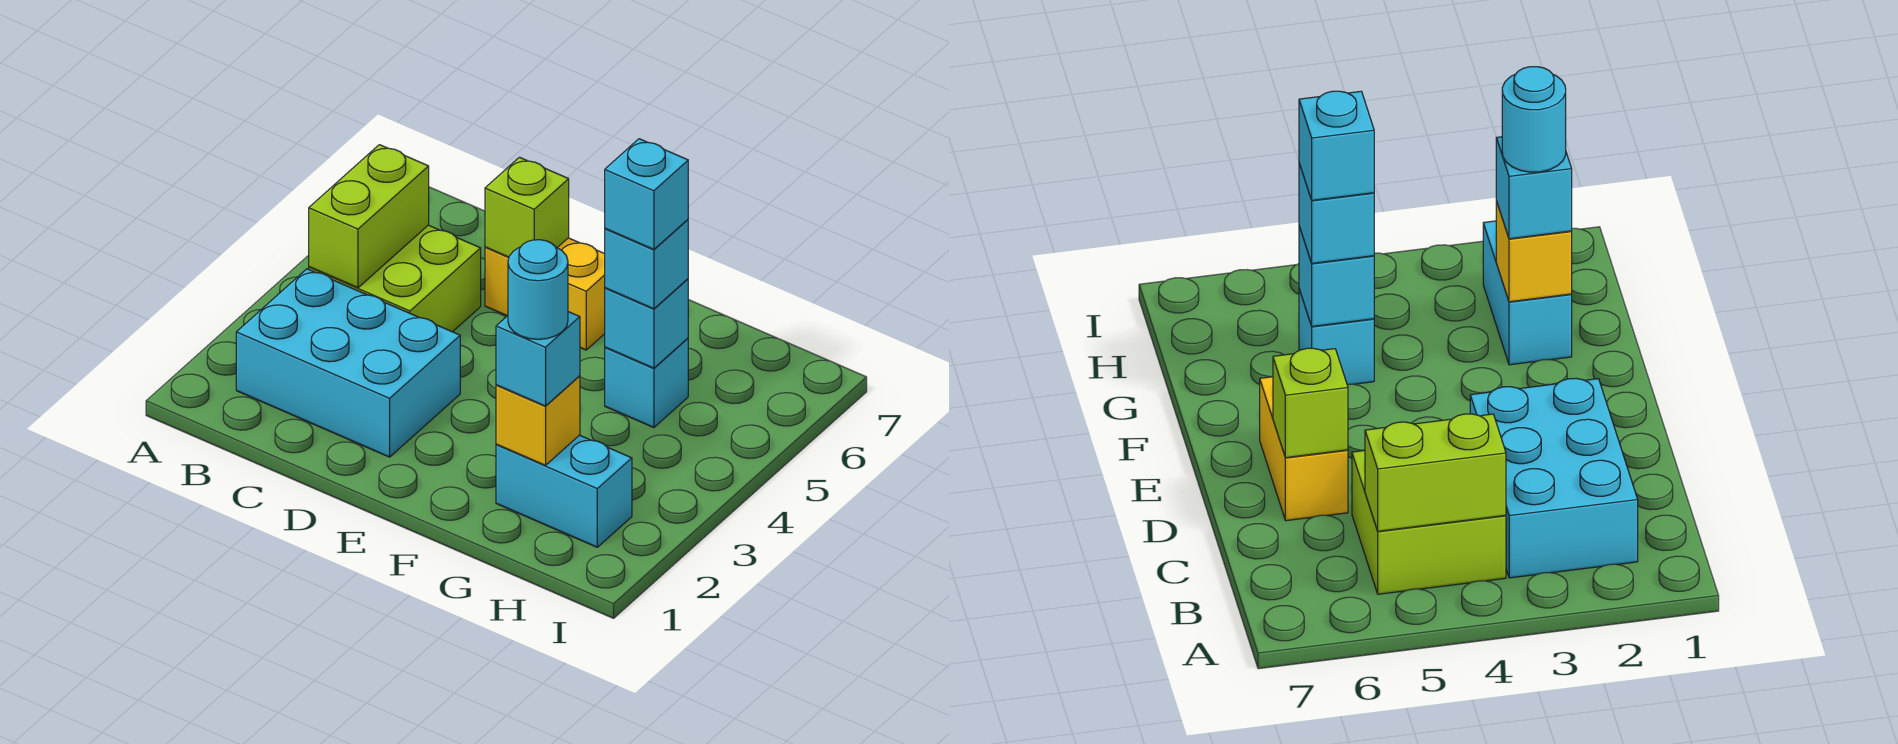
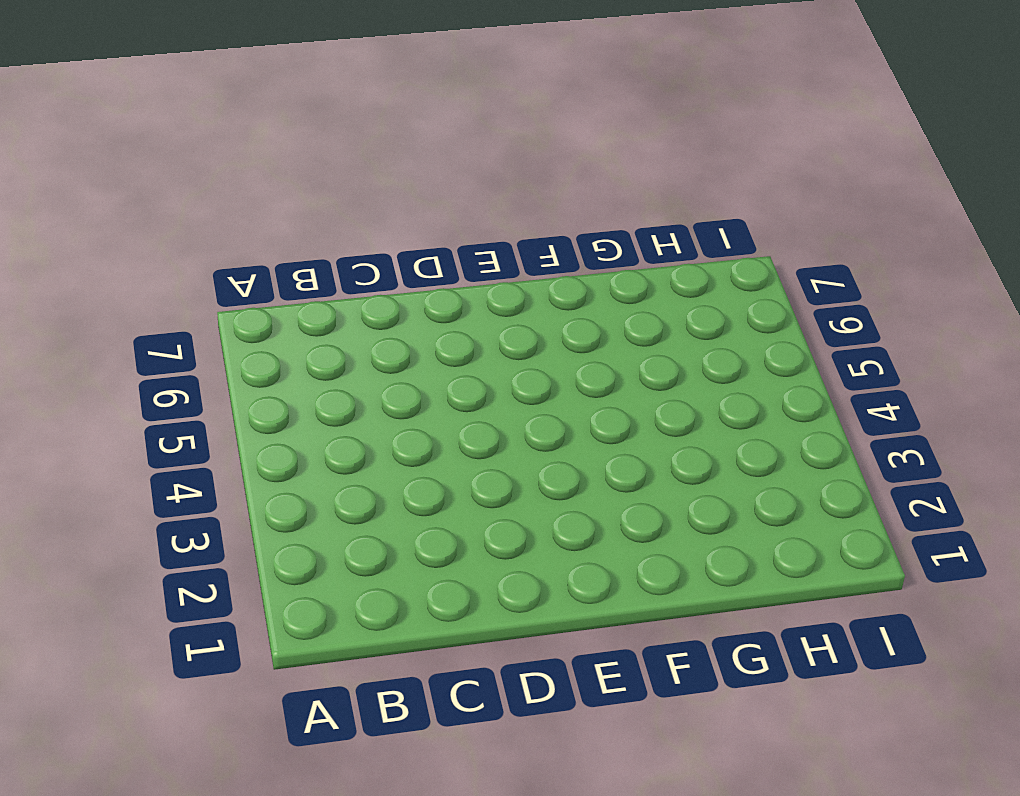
none -> cyan brick B2:D3 level 1
none -> lime brick B4:C5 level 1
none -> yellow brick D6:E6 level 1

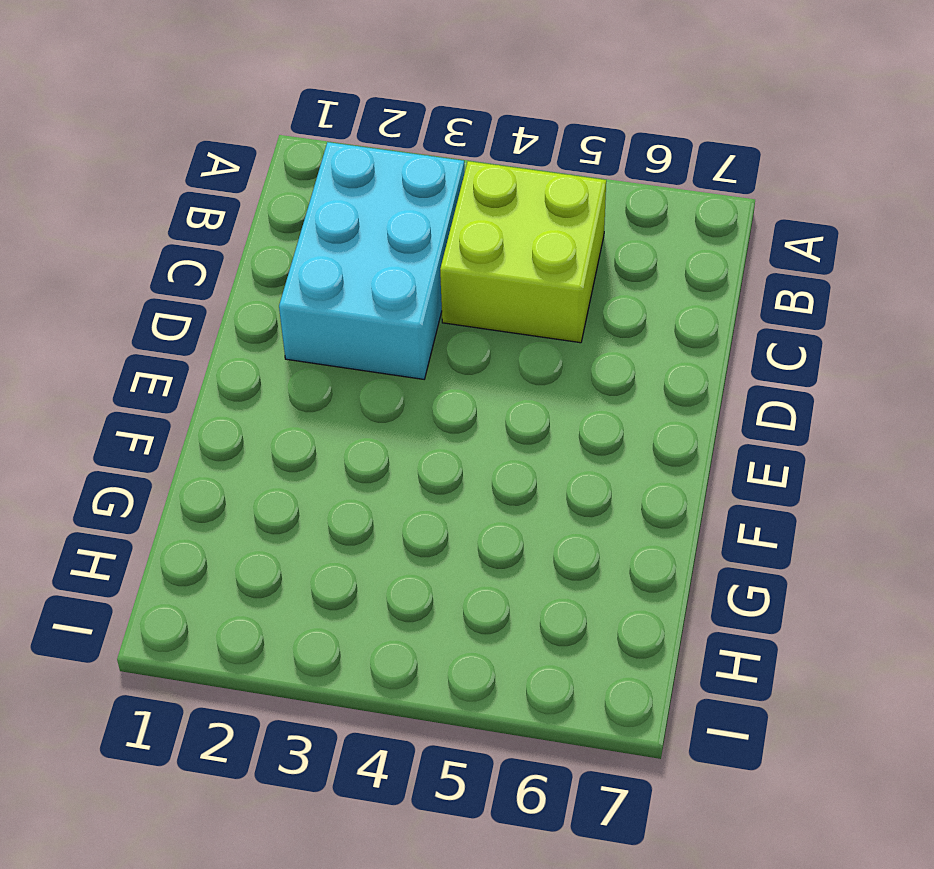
none -> yellow brick D6:E6 level 1
none -> cyan brick G2:H2 level 1
none -> cyan brick G5 level 1

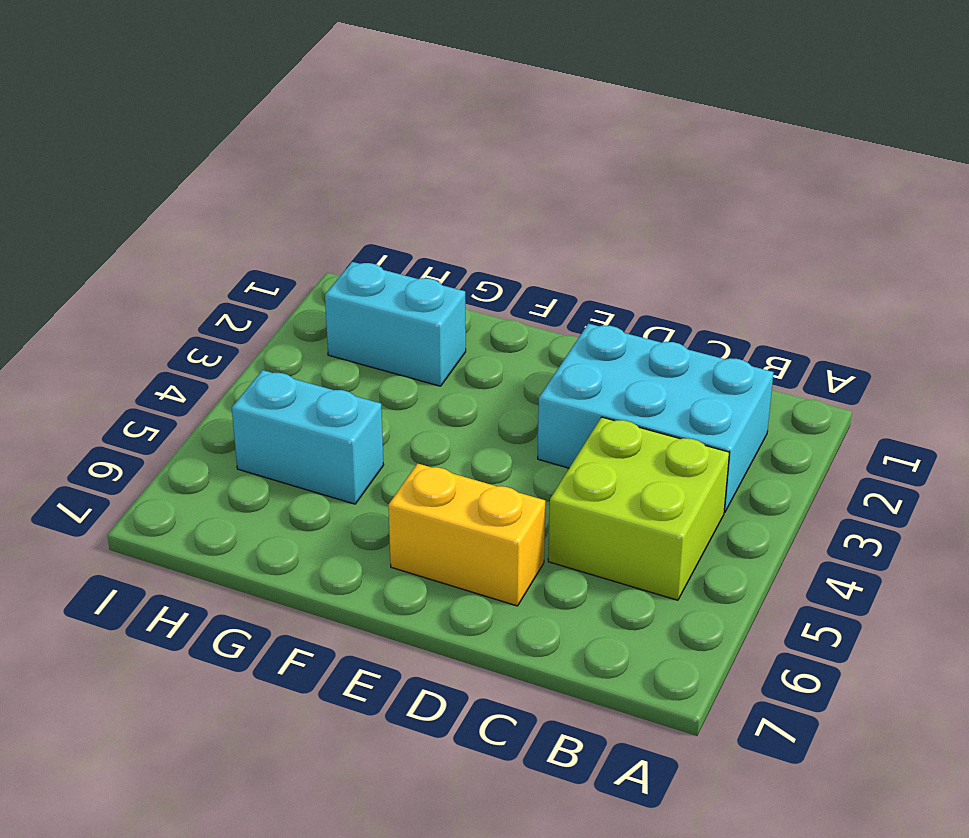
cyan brick G5:H5 level 1 -> cyan brick G5 level 1
none -> lime brick B4:B5 level 2
none -> lime brick D6 level 2
none -> yellow brick G2 level 2

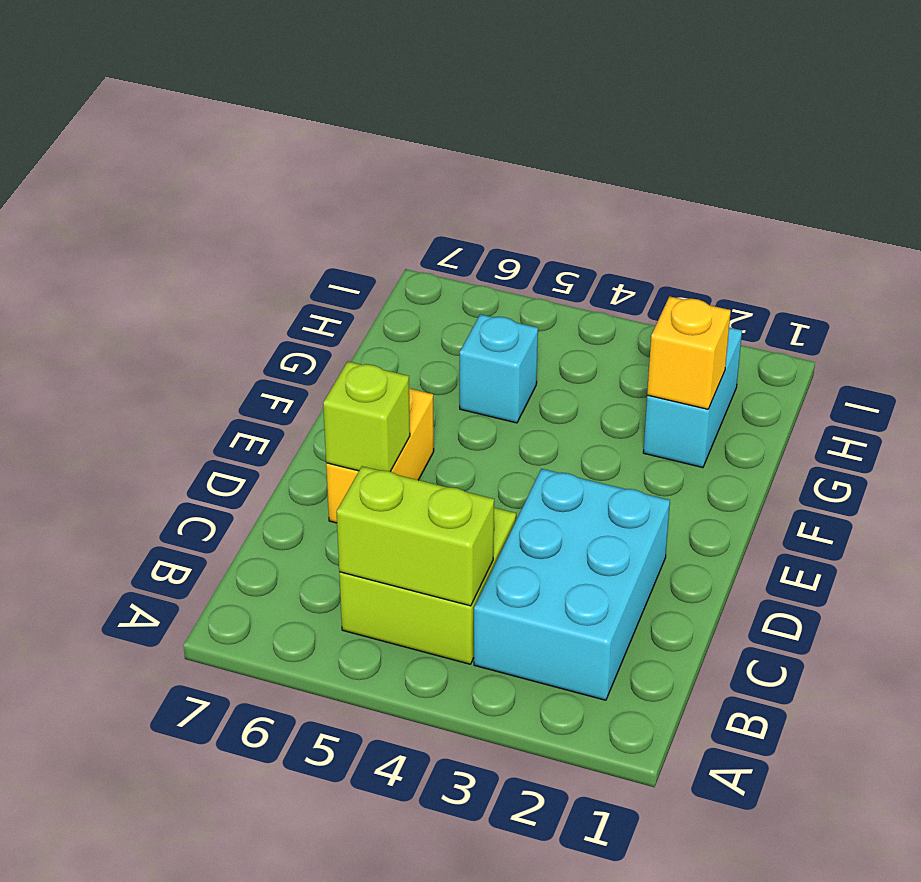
none -> cyan brick G5 level 2
none -> cyan brick G2 level 3
none -> cyan brick G5 level 3

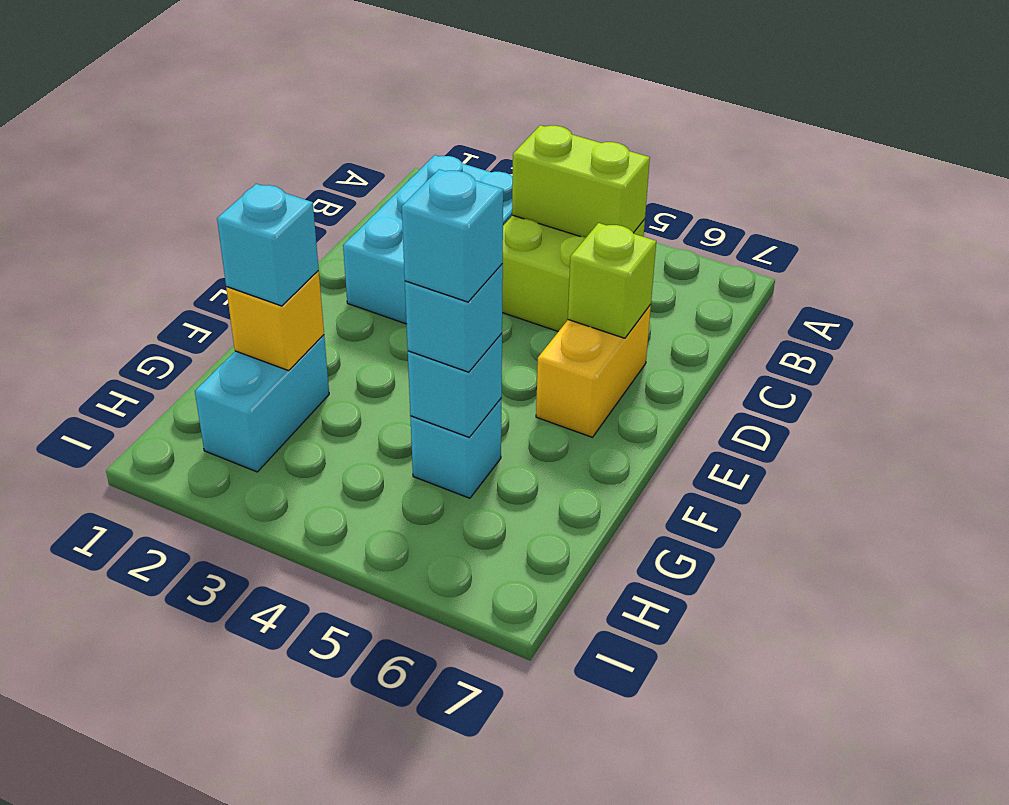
none -> cyan round brick G2 level 4

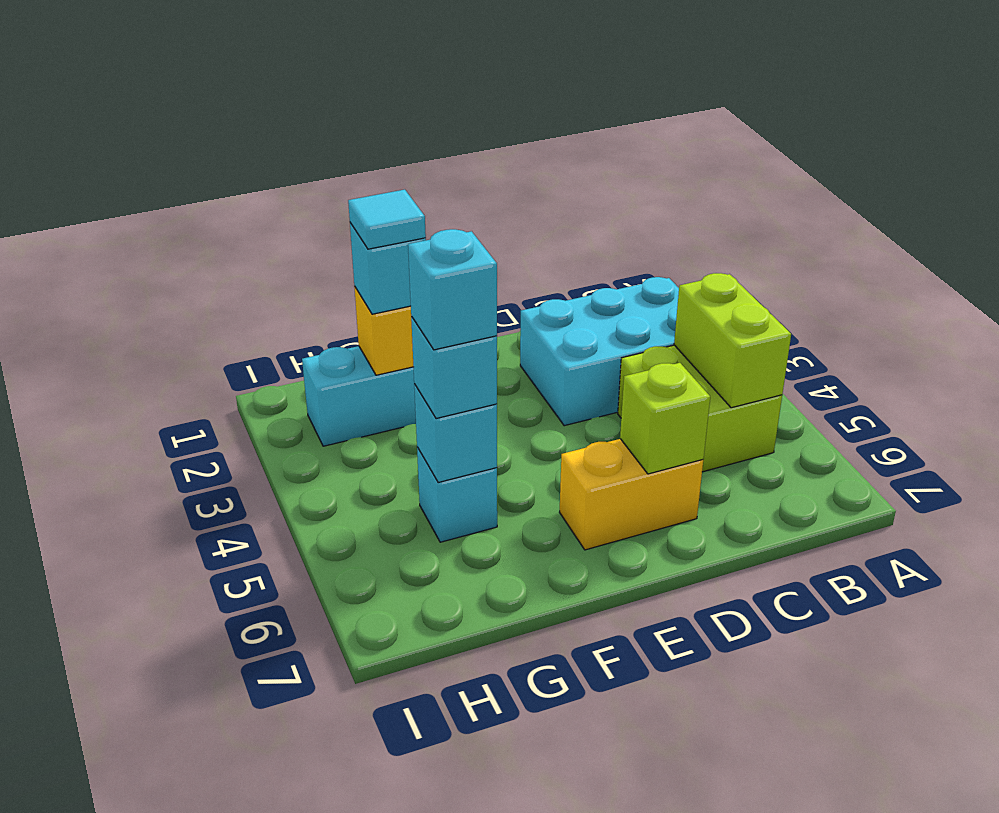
cyan tile G2 level 4 -> cyan round brick G2 level 4

